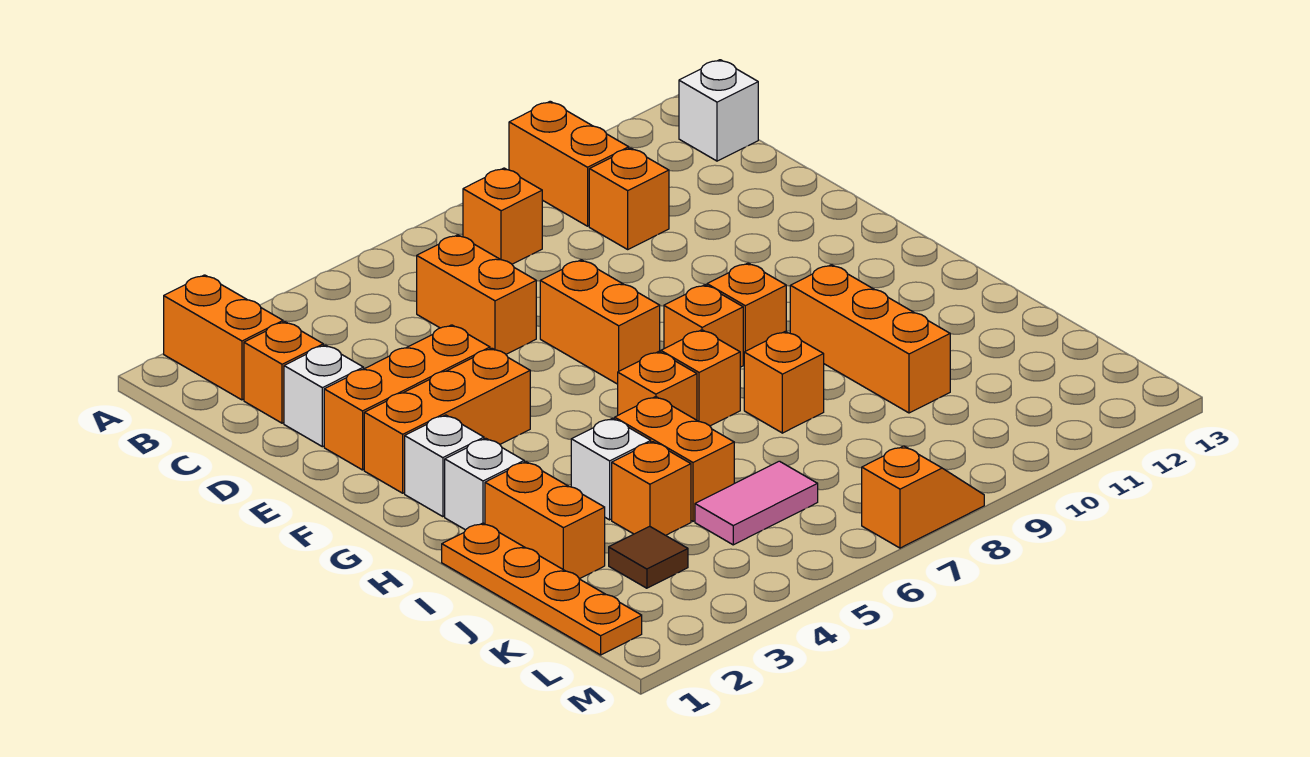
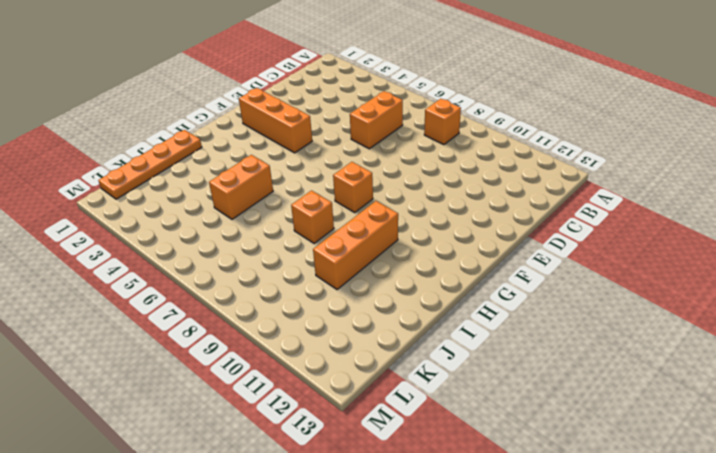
none -> orange brick A2:B2 level 1
none -> orange brick A10:B10 level 1
none -> white brick B13 level 1

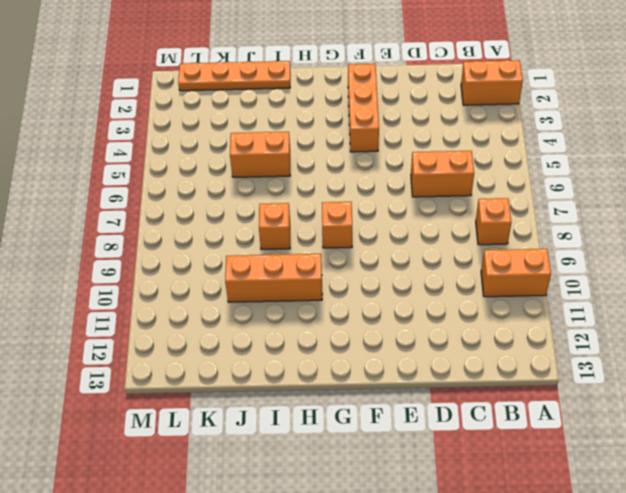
none -> white brick B13 level 1
none -> orange brick C2 level 1
none -> orange brick C10 level 1

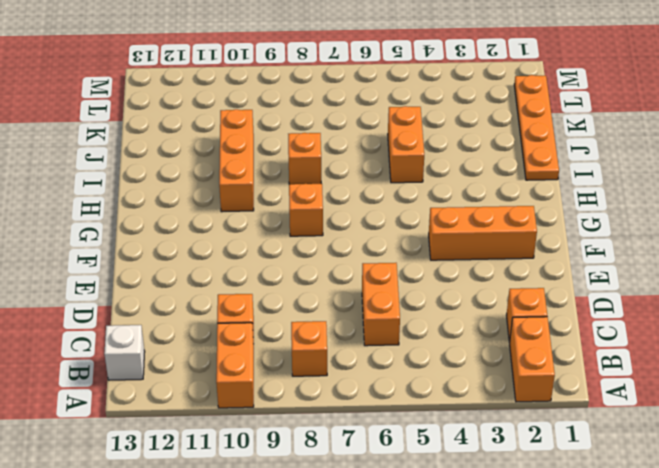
none -> white brick D2 level 1
none -> orange brick E2:E4 level 1
none -> orange brick E7:F7 level 1

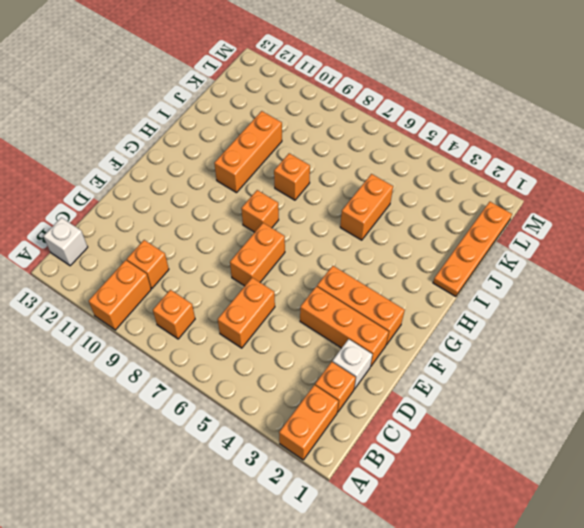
none -> white brick G2 level 1
none -> orange brick G9 level 1
none -> white brick H2 level 1

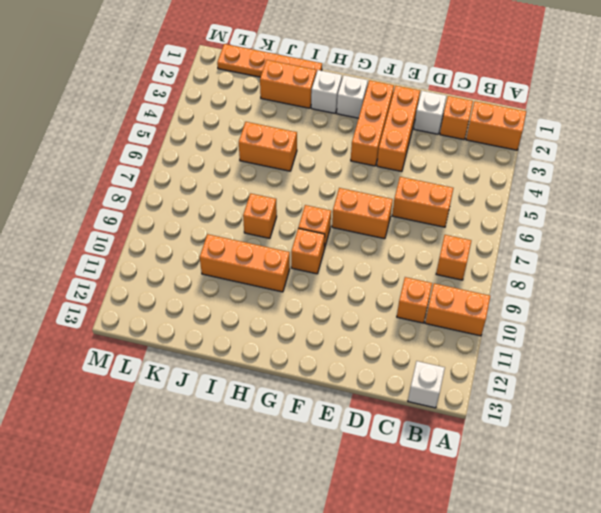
none -> orange brick H6 level 1
none -> orange brick H7 level 1
none -> white brick I4 level 1

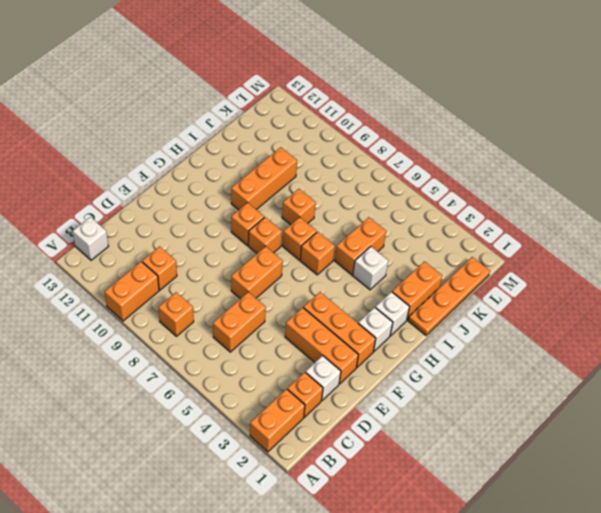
none -> orange brick J4 level 1
none -> brown tile K3 level 1
none -> pink tile K5:K6 level 1

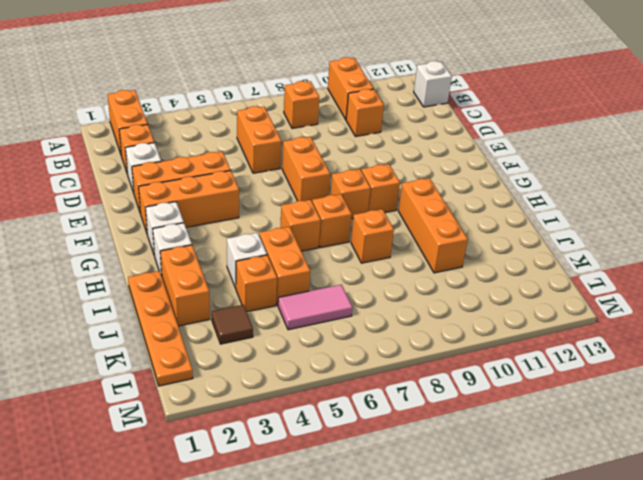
none -> orange slope M7:M8 level 1 top 7

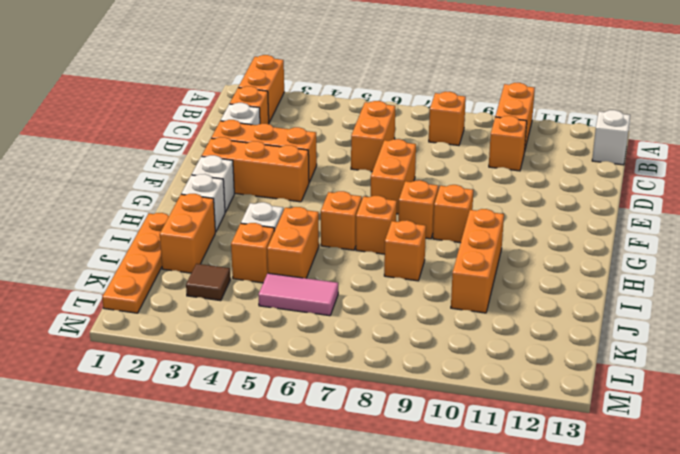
none -> orange slope M7:M8 level 1 top 7

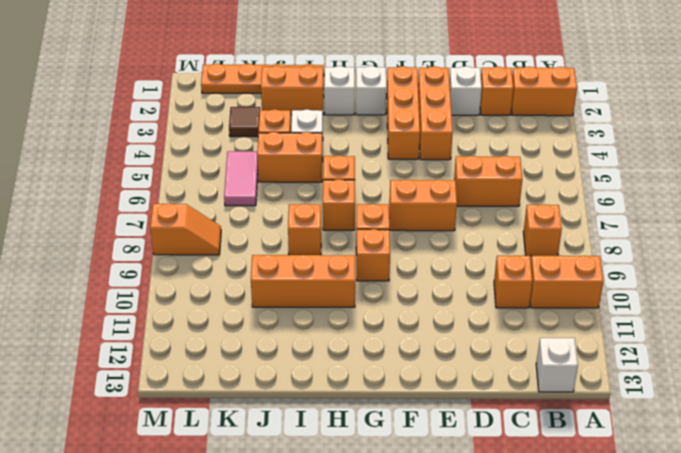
orange slope L8:M8 level 1 top M -> orange slope M7:M8 level 1 top 7

